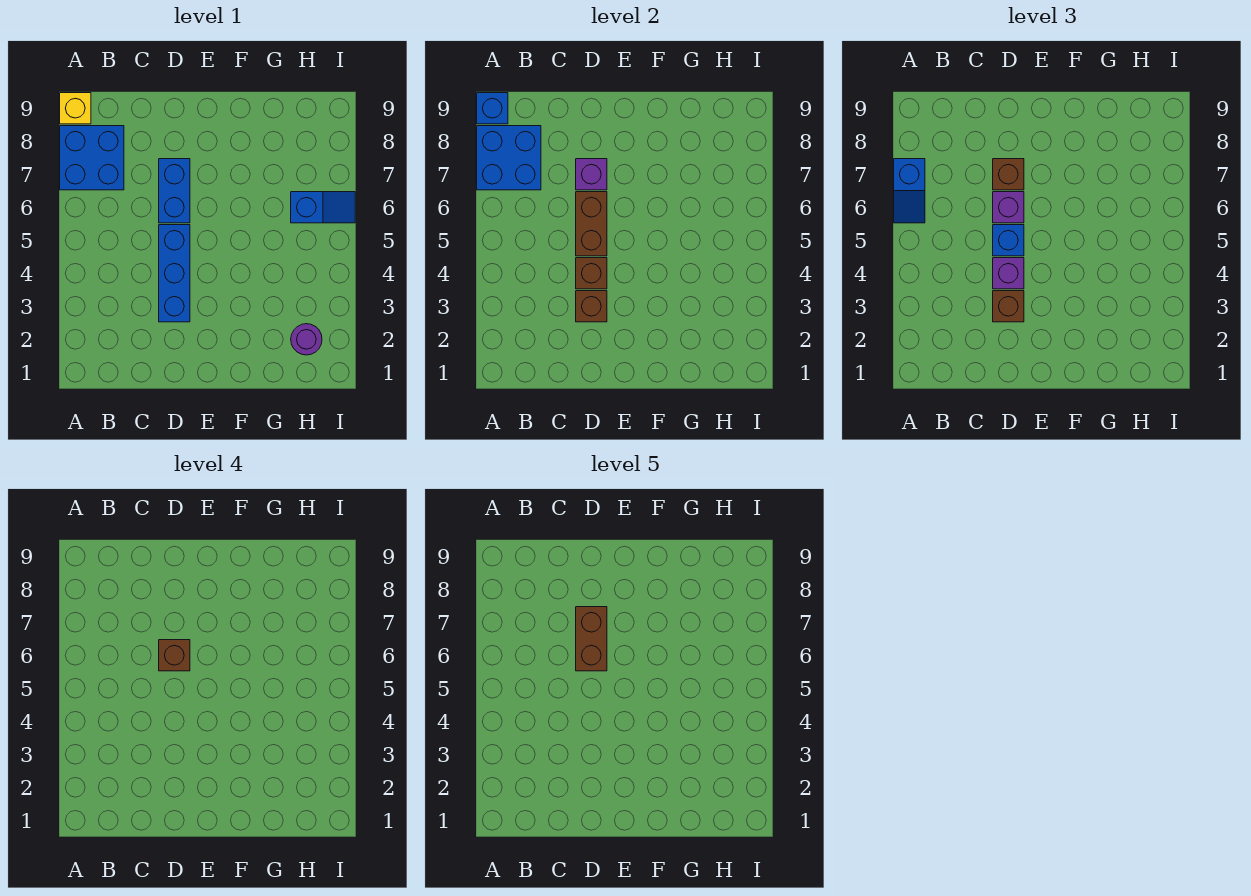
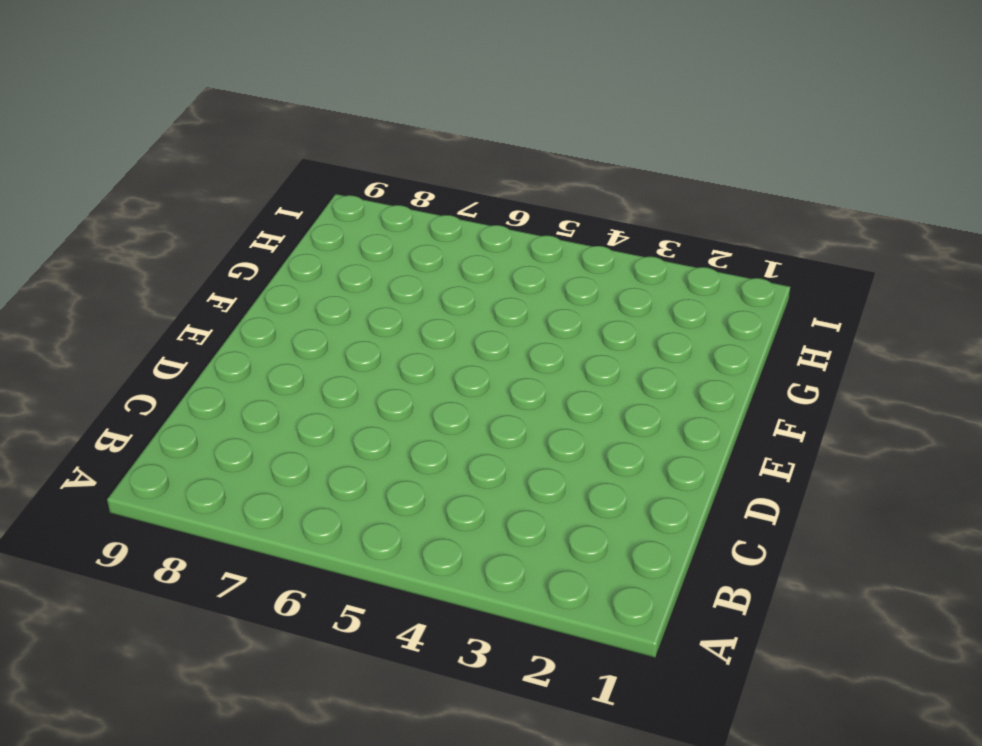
none -> blue brick A7:B8 level 1
none -> yellow brick A9 level 1
none -> blue brick D3:D5 level 1

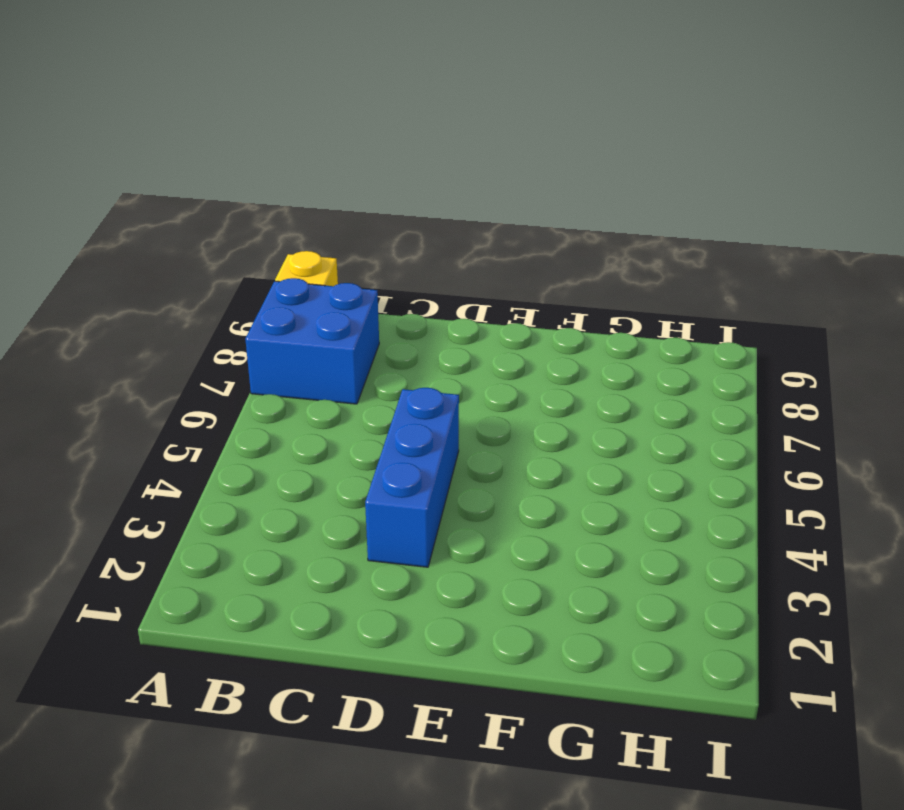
none -> blue brick D6:D7 level 1
none -> purple round brick H2 level 1
none -> blue slope H6:I6 level 1 top H

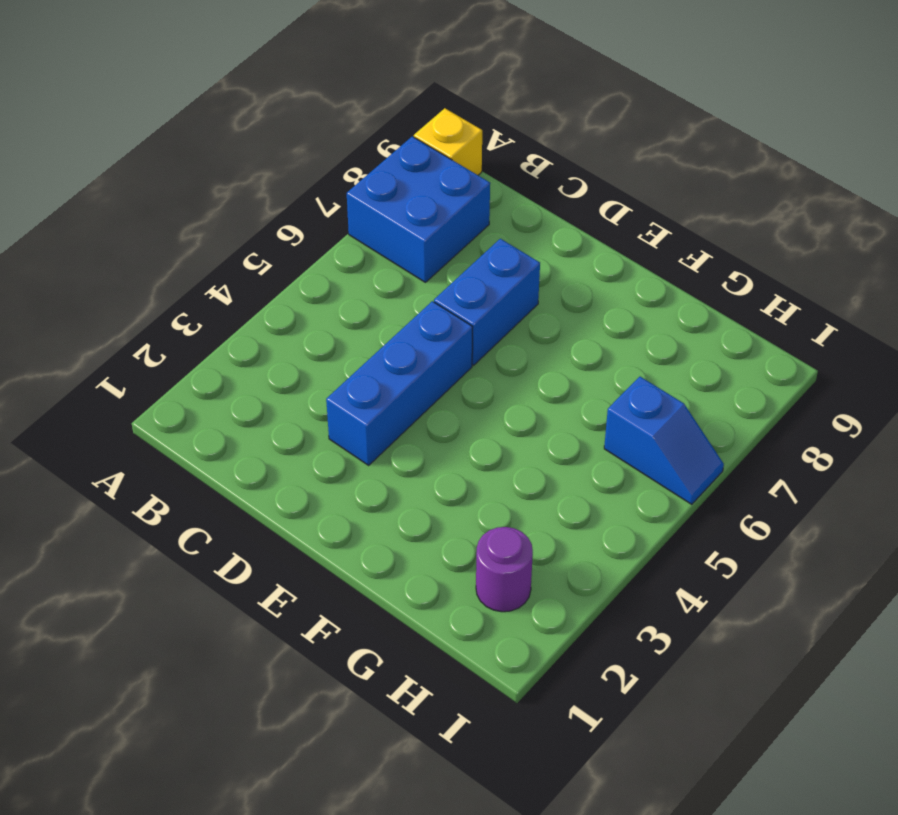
none -> blue brick A7:B8 level 2
none -> blue brick A9 level 2
none -> brown brick D3 level 2

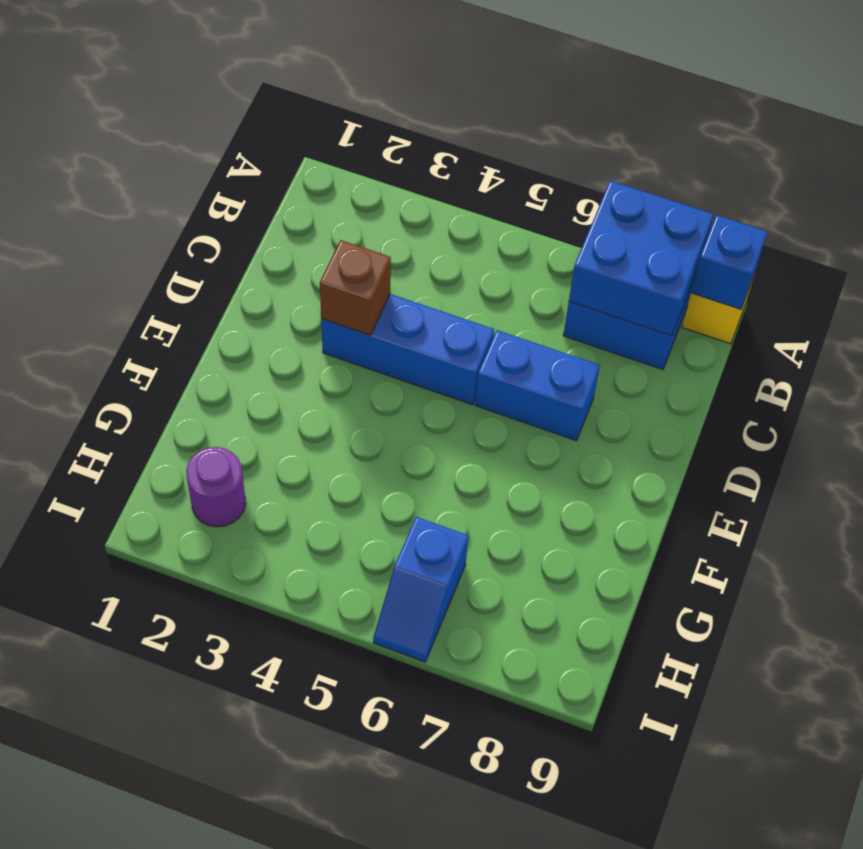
none -> brown brick D4 level 2
none -> brown brick D5:D6 level 2
none -> purple brick D7 level 2

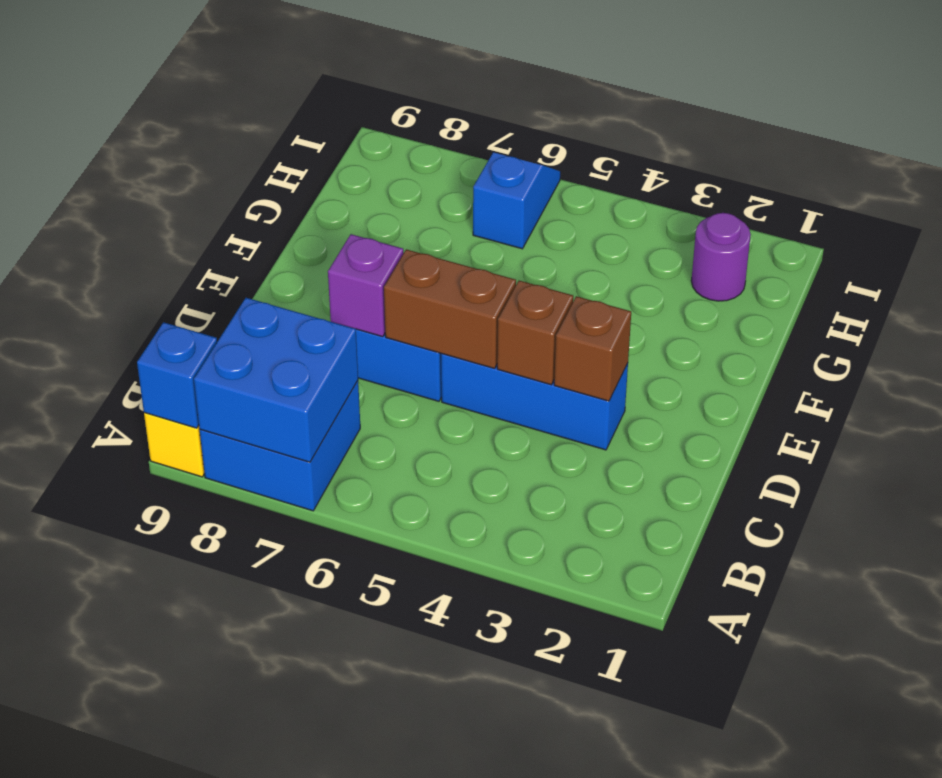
none -> blue slope A6:A7 level 3 top 7
none -> brown brick D3 level 3
none -> purple brick D4 level 3

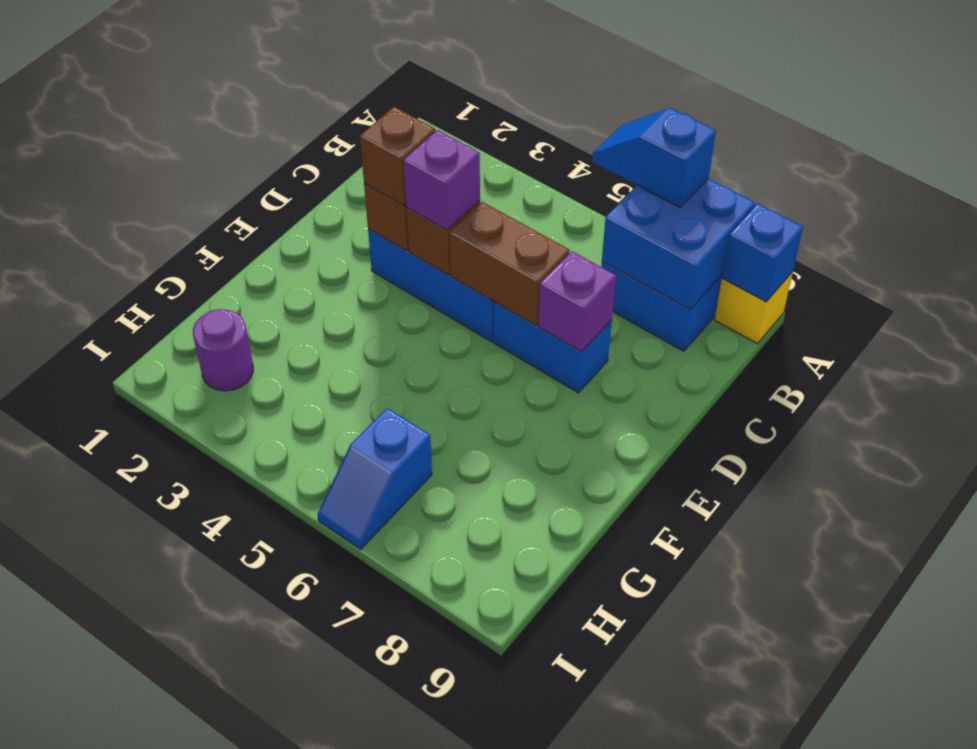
none -> blue brick D5 level 3
none -> purple brick D6 level 3
none -> brown brick D7 level 3

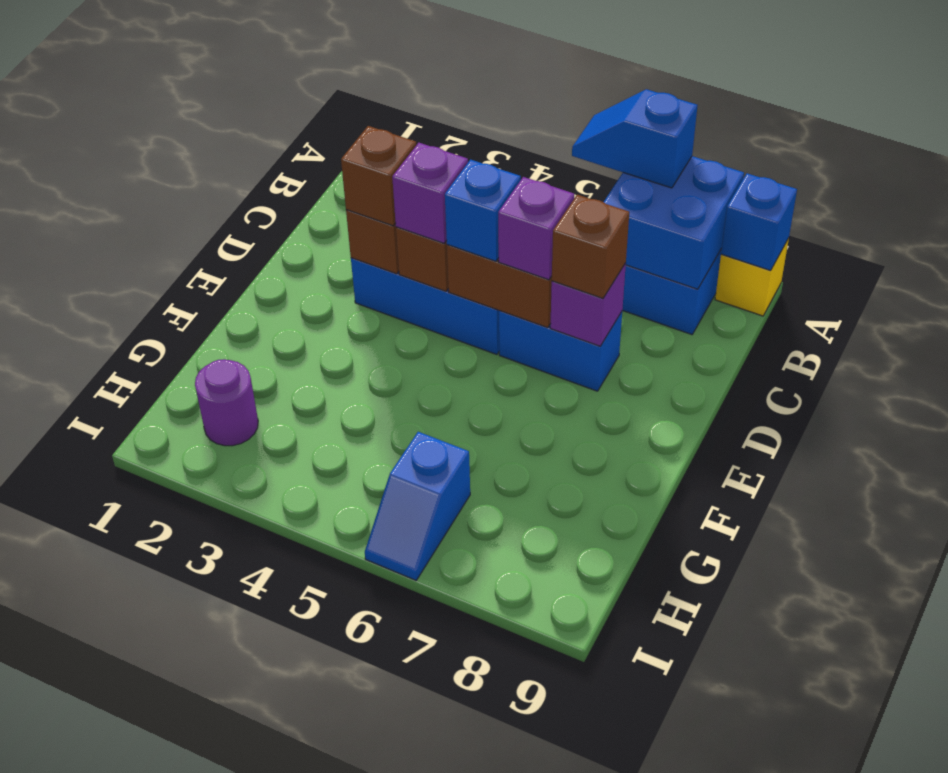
none -> brown brick D6 level 4
none -> brown brick D6:D7 level 5

